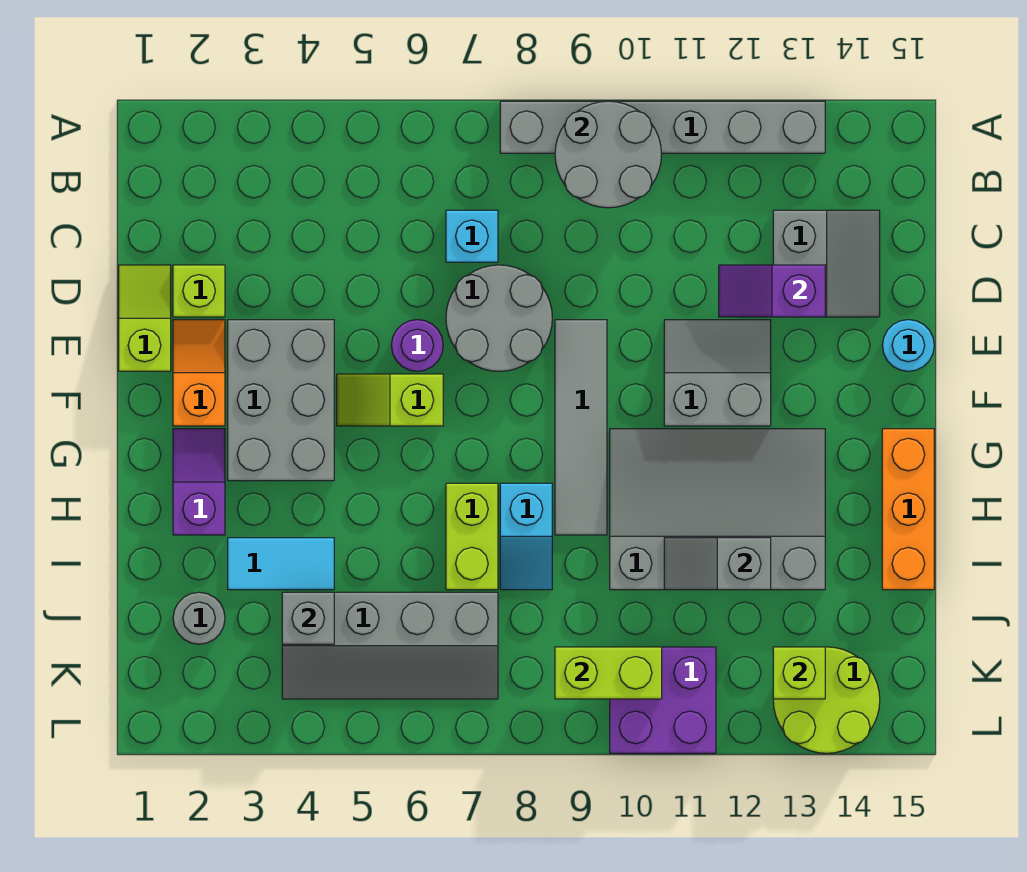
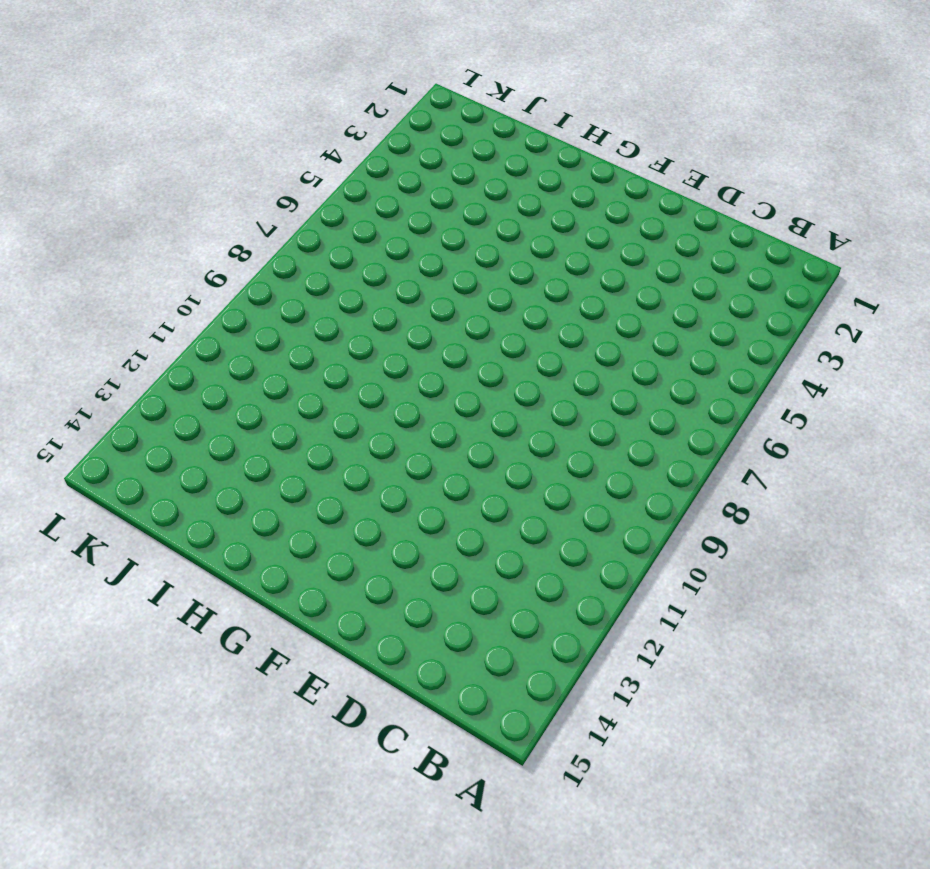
none -> grey brick A8:A13 level 1
none -> cyan brick C7 level 1
none -> grey slope C13:D14 level 1 top 13

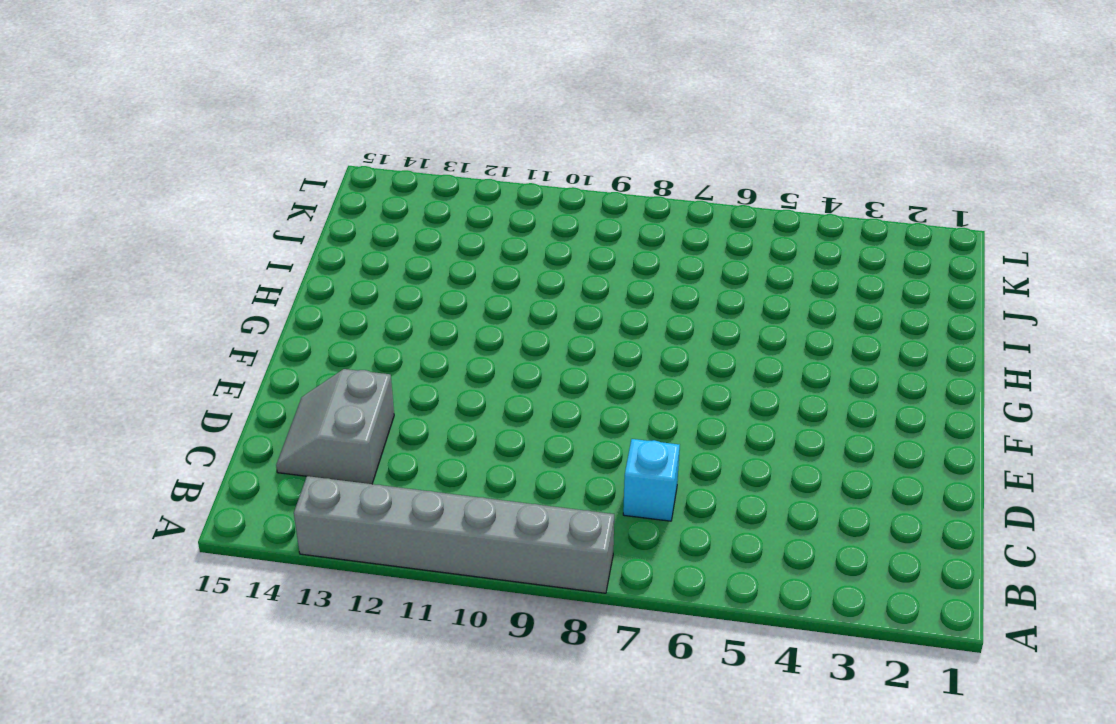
none -> lime slope D1:E1 level 1 top E
none -> lime brick D2 level 1
none -> grey round brick D7:E8 level 1

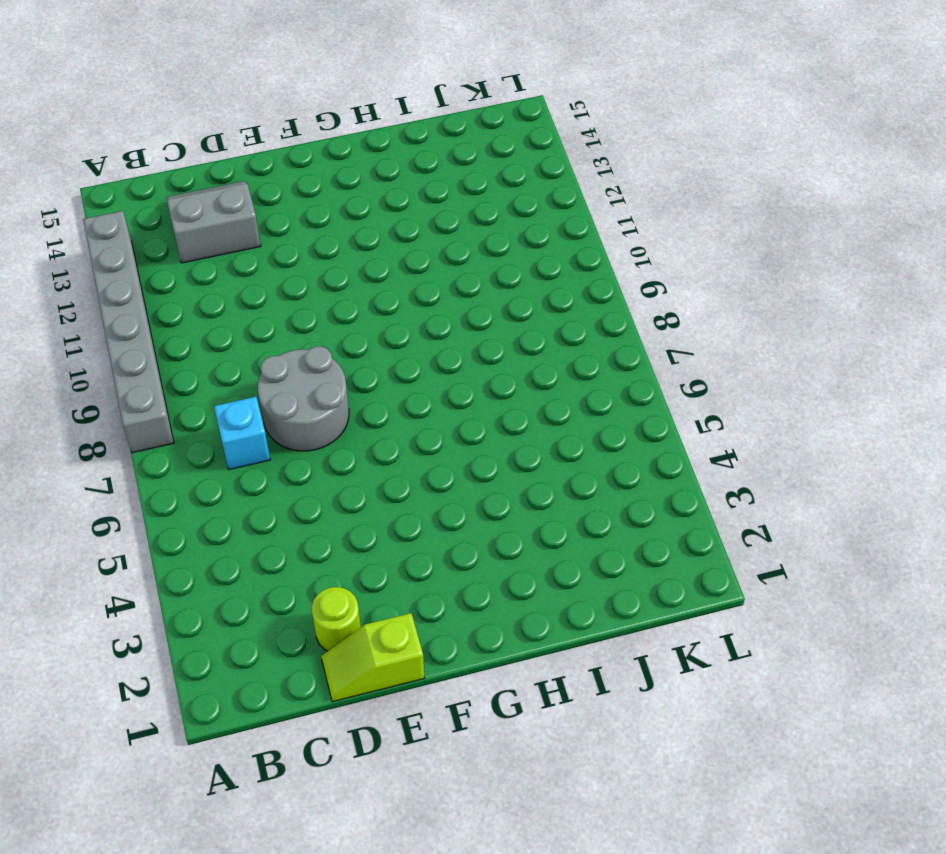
lime round brick D2 level 1 -> lime brick D2 level 1
none -> orange slope E2:F2 level 1 top F
none -> grey brick E3:G4 level 1
none -> purple round brick E6 level 1

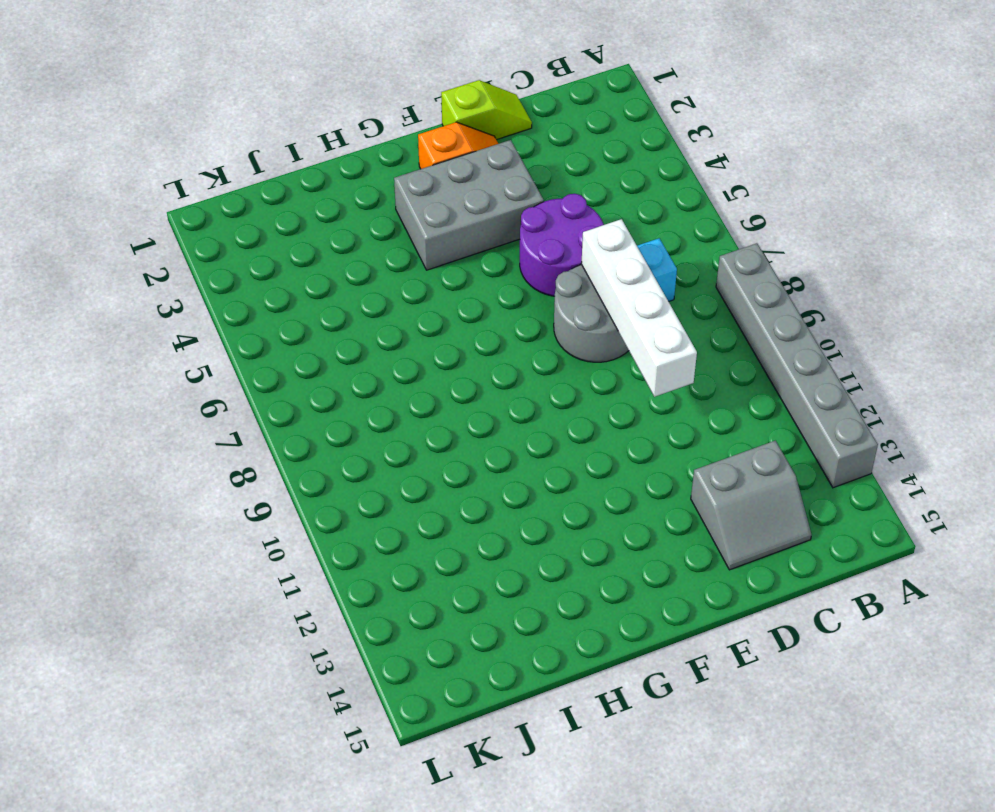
purple round brick D5:E6 level 1 -> purple round brick E6 level 1
white brick D7:D10 level 2 -> none
none -> lime brick D2 level 1
none -> grey tile E9:H9 level 1
none -> grey slope E11:F12 level 1 top F

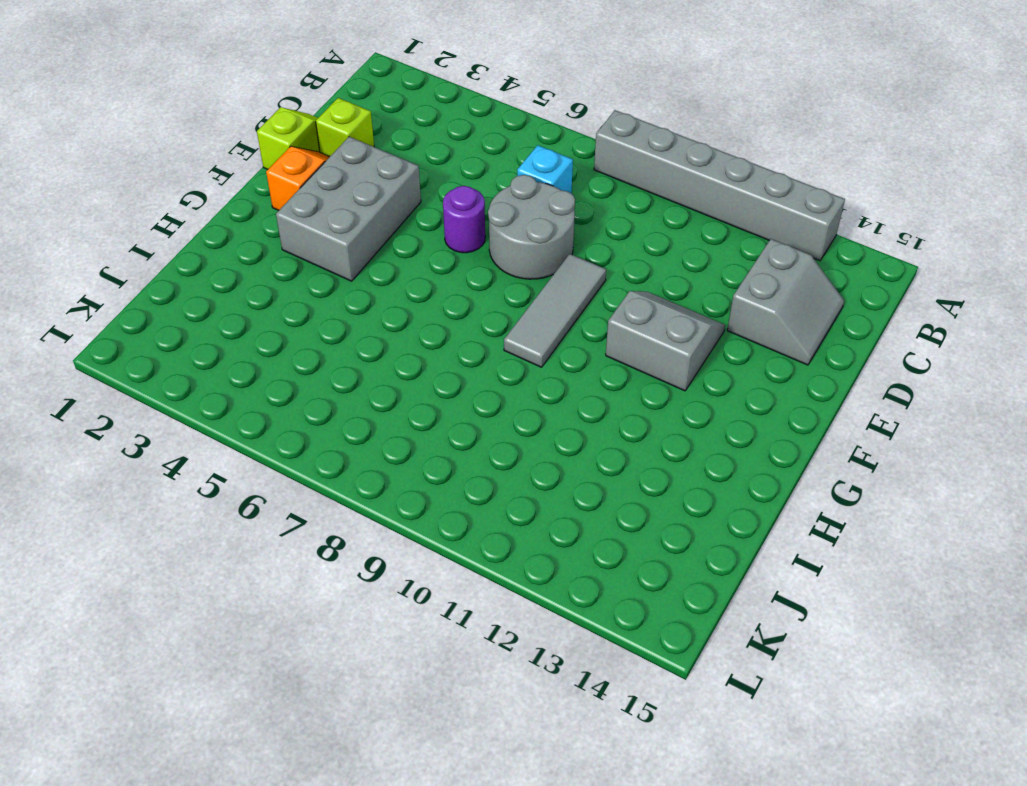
grey tile E9:G9 level 1 -> grey tile E9:H9 level 1
none -> cyan round brick E15 level 1
none -> lime slope F5:F6 level 1 top 6
none -> purple slope G2:H2 level 1 top H

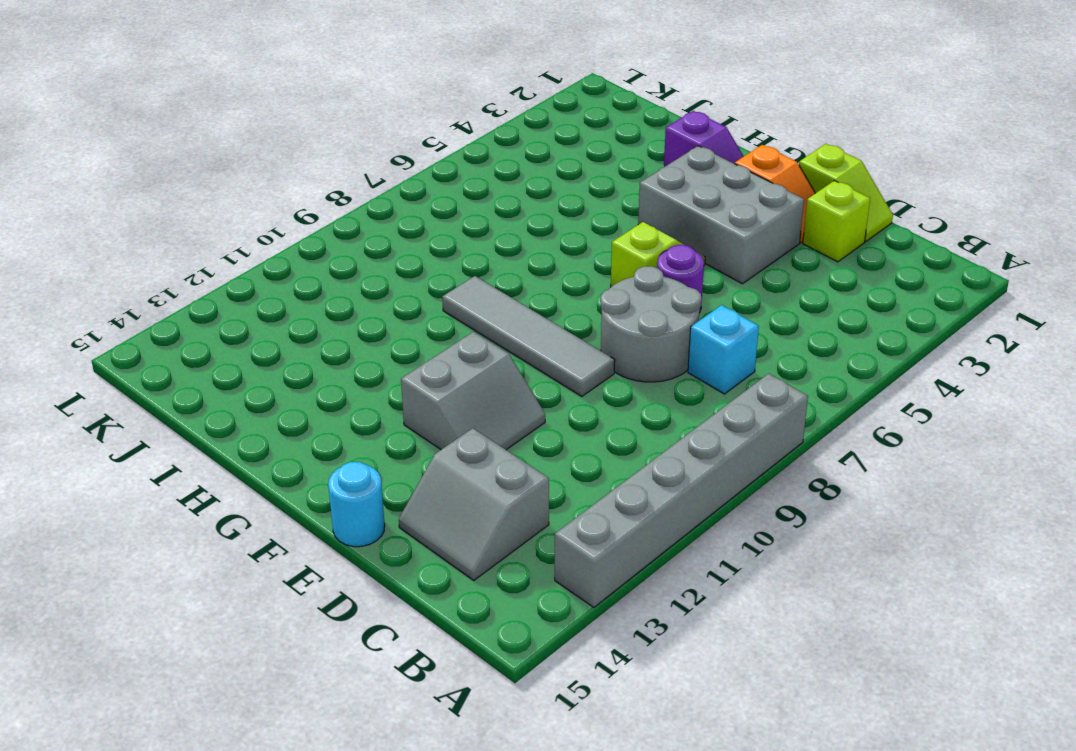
none -> grey slope G10:I13 level 1 top I
none -> orange brick G15:I15 level 1
none -> lime brick H7:I7 level 1

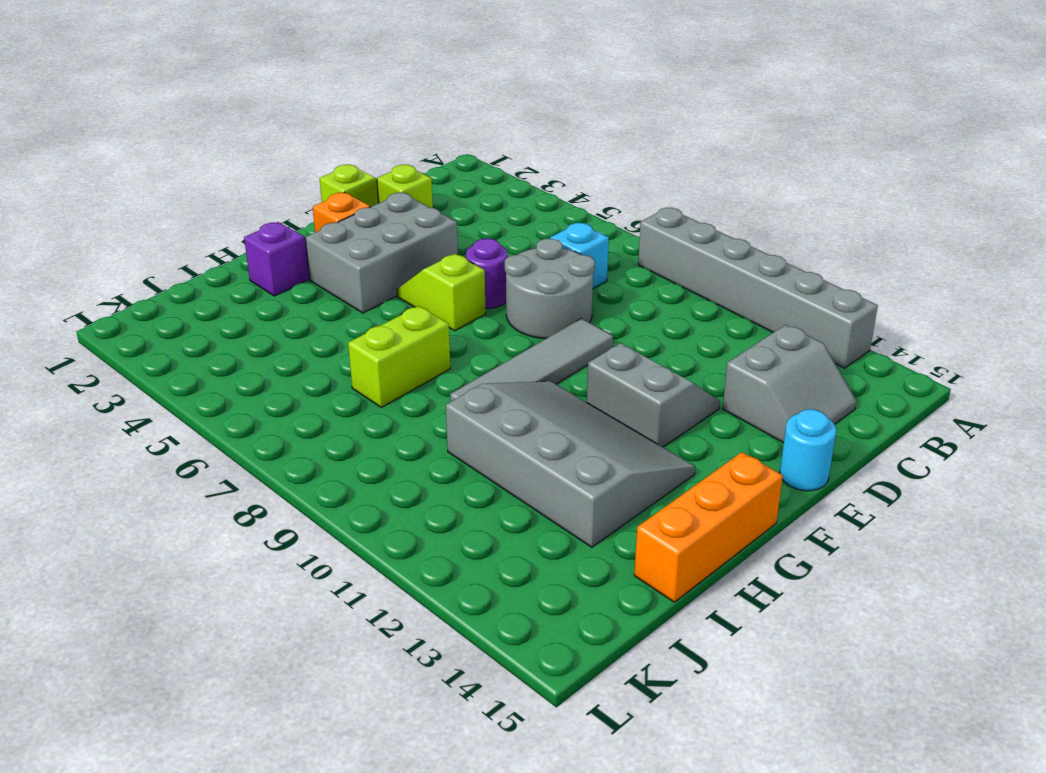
none -> cyan slope H8:I8 level 1 top H
none -> cyan tile I3:I4 level 1
none -> grey round brick J2 level 1

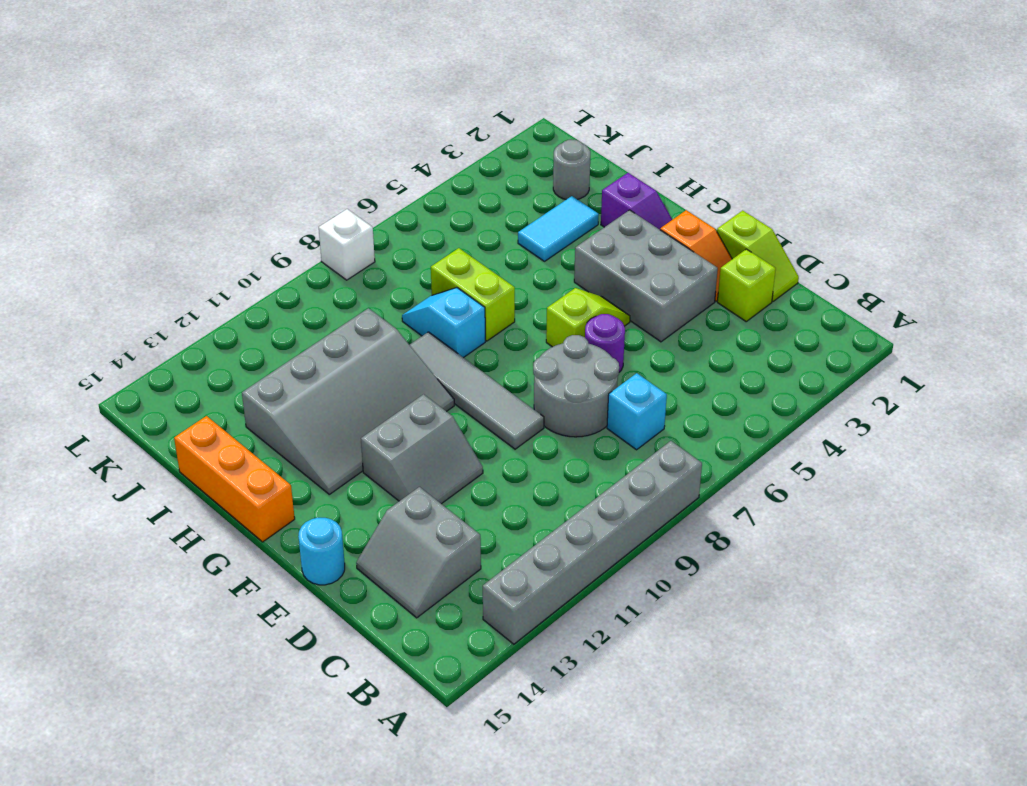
white brick L8 level 1 -> none
none -> grey slope J4:K7 level 1 top J
none -> purple brick K10:L11 level 1
none -> lime round brick K13:L14 level 1

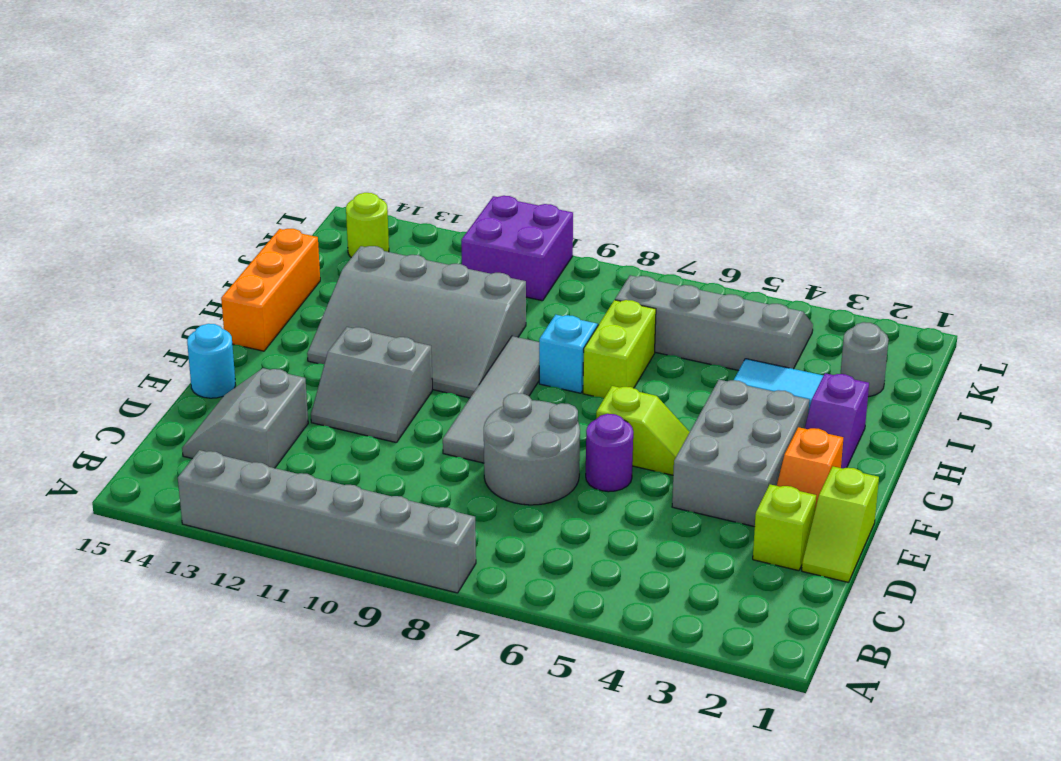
lime round brick K14 level 1 -> lime round brick K13:L14 level 1
none -> cyan brick C7 level 1
none -> grey round brick A9:B10 level 2
none -> purple slope D12:D13 level 2 top 13

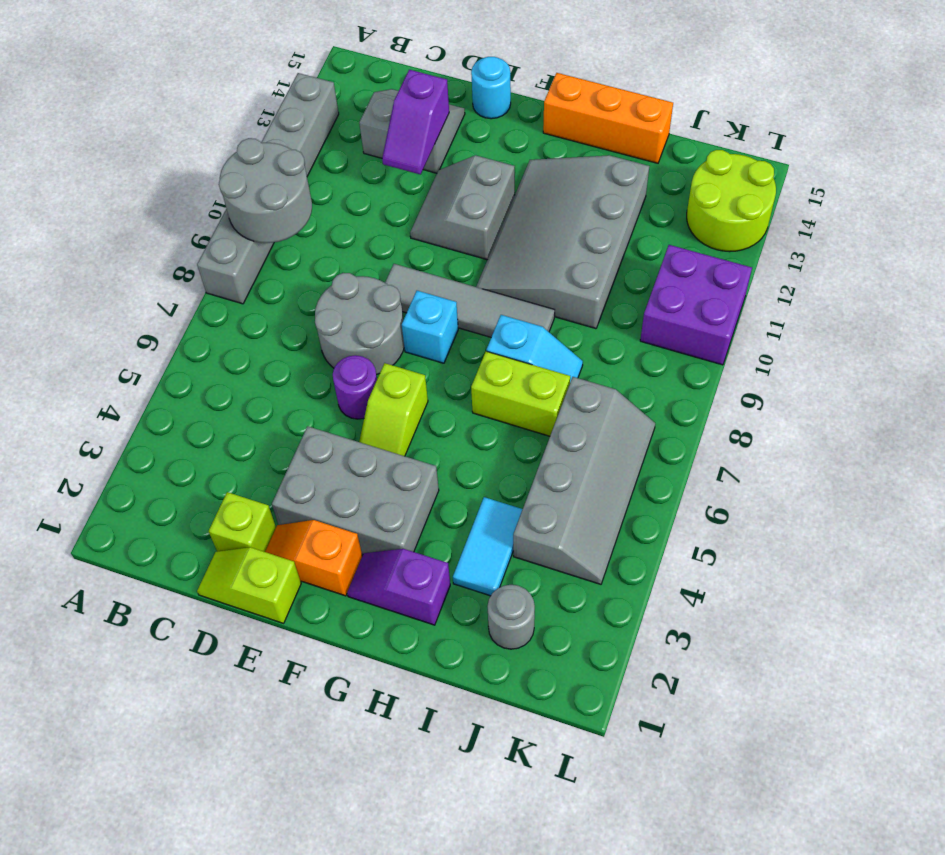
cyan brick F8 level 1 -> cyan brick C7 level 1
none -> grey slope I11:I12 level 2 top 12
none -> grey brick J4 level 2
none -> lime brick K9:K10 level 2

